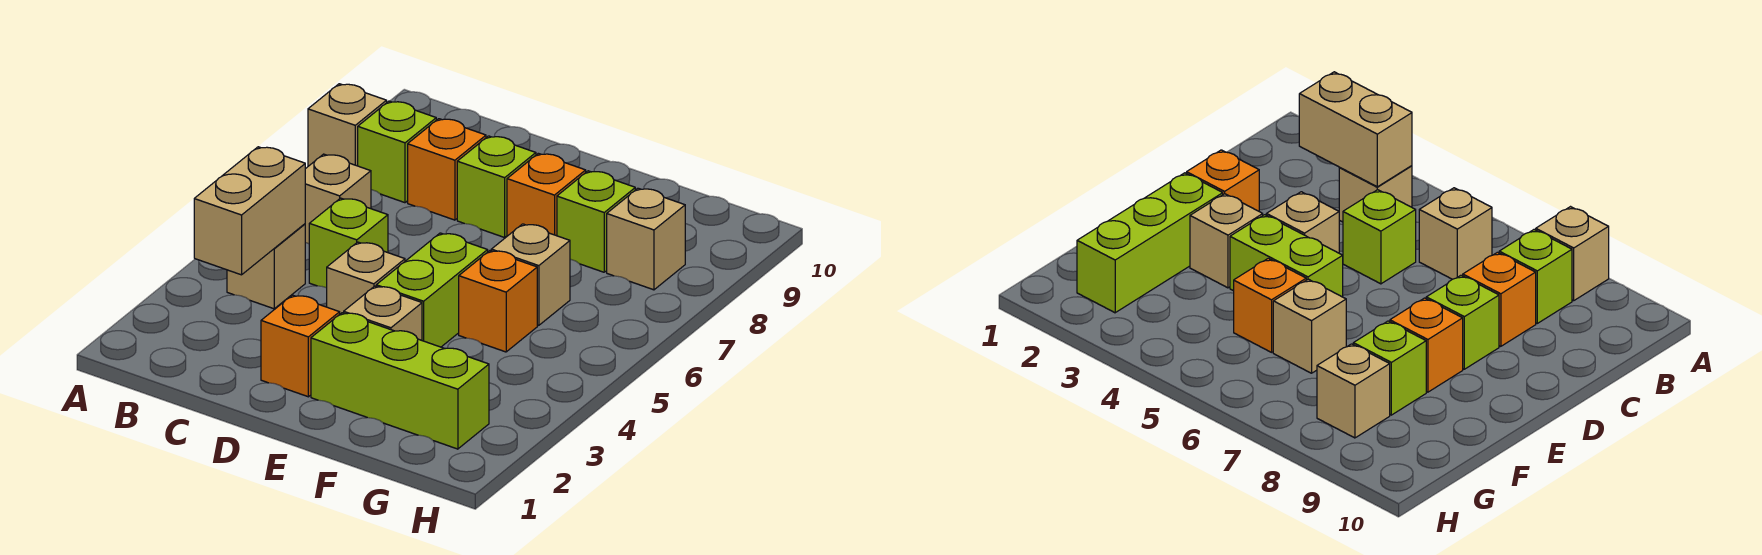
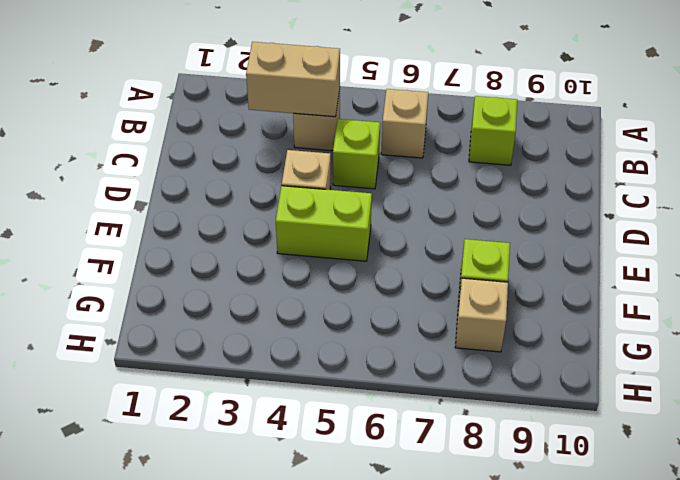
none -> tan brick A8 level 1
none -> orange brick C8 level 1
none -> orange brick D2 level 1

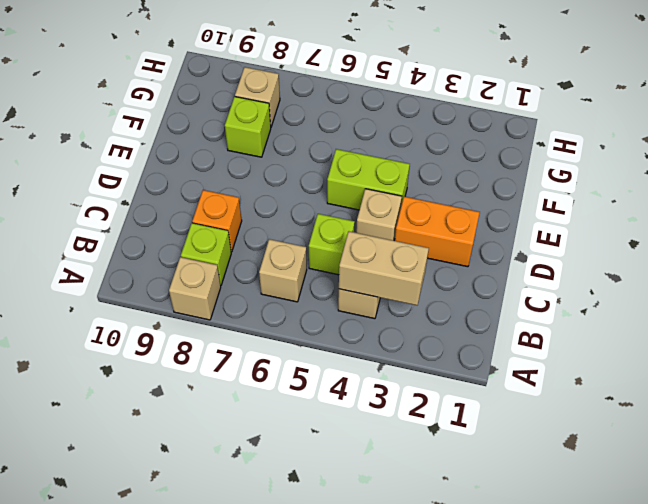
orange brick D2:D3 level 1 -> orange brick D2 level 1
none -> lime brick D8 level 1
none -> lime brick E2:G2 level 1
none -> tan brick E3 level 1

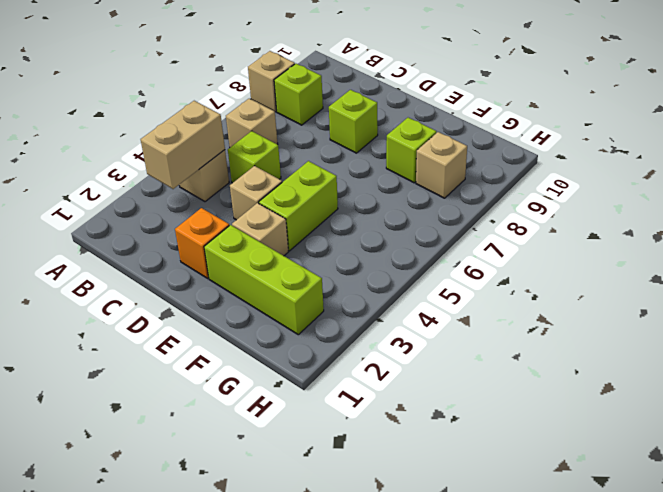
none -> orange brick C8 level 1
none -> orange brick E8 level 1
none -> orange brick F5 level 1

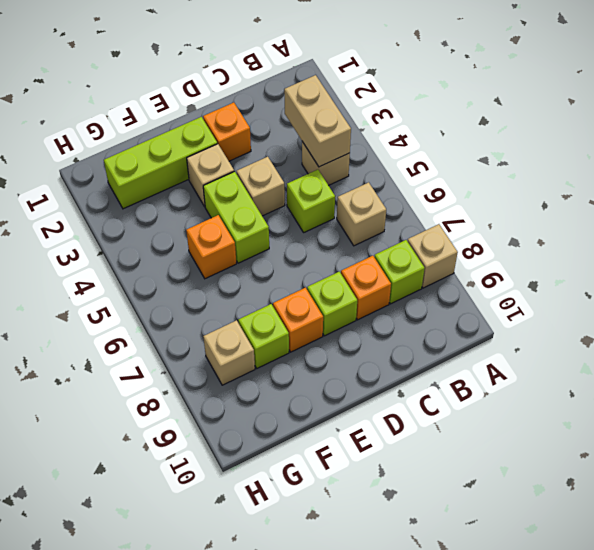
none -> tan brick F6 level 1

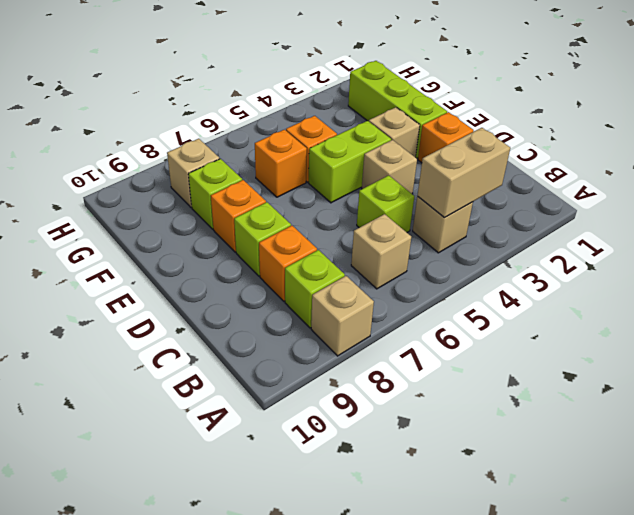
orange brick F6 level 1 -> tan brick F6 level 1

